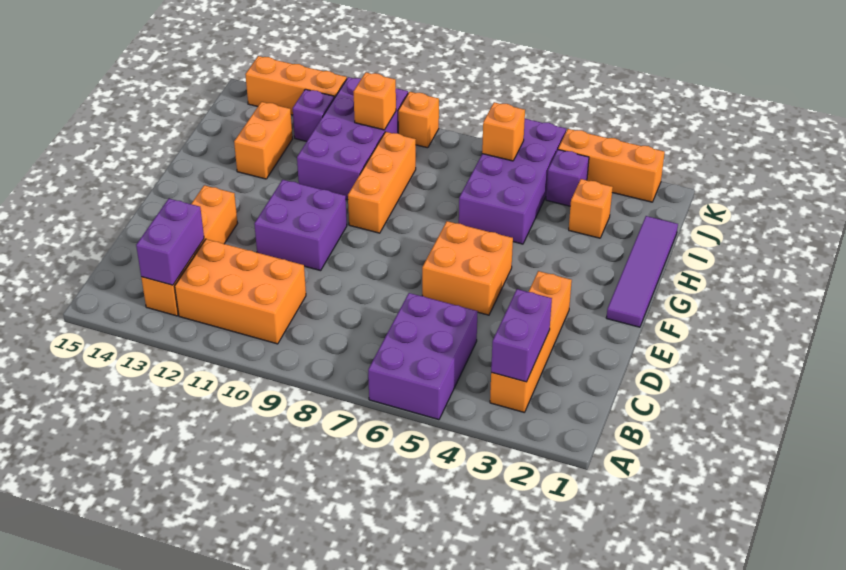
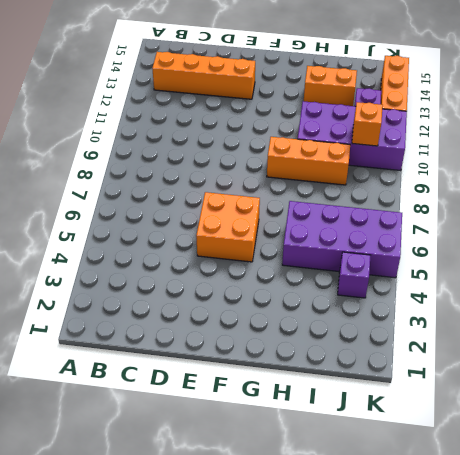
none -> purple brick A5:C6 level 1
none -> orange brick B3:E3 level 1
none -> orange brick B10:C12 level 1

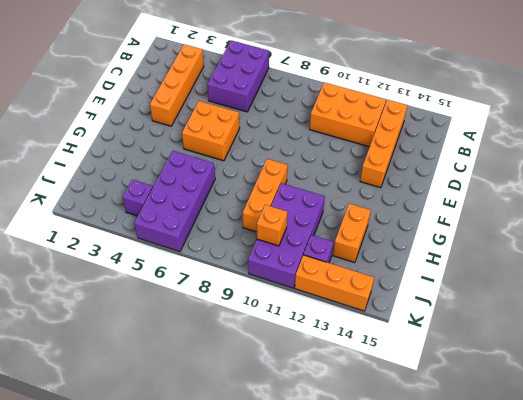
none -> purple brick E10:F11 level 1
none -> purple tile F1:I1 level 1
none -> orange brick I3 level 1

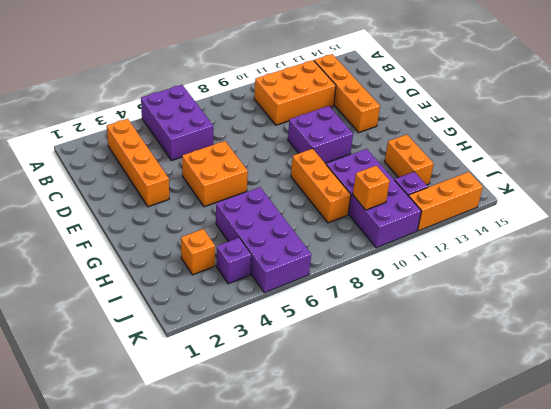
none -> purple tile F1:I1 level 1
none -> orange brick K2:K4 level 1
none -> orange brick K9 level 1

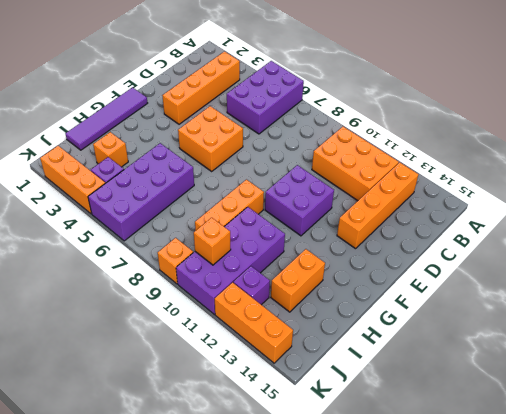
none -> purple brick B3:C3 level 2
none -> purple brick B13:C13 level 2
none -> orange brick J6 level 2

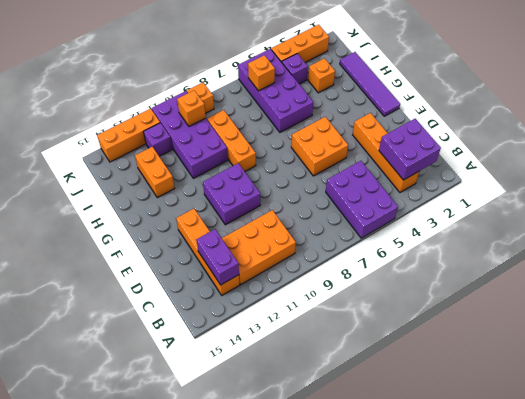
purple brick B2:C3 level 2 -> purple brick B3:C3 level 2

